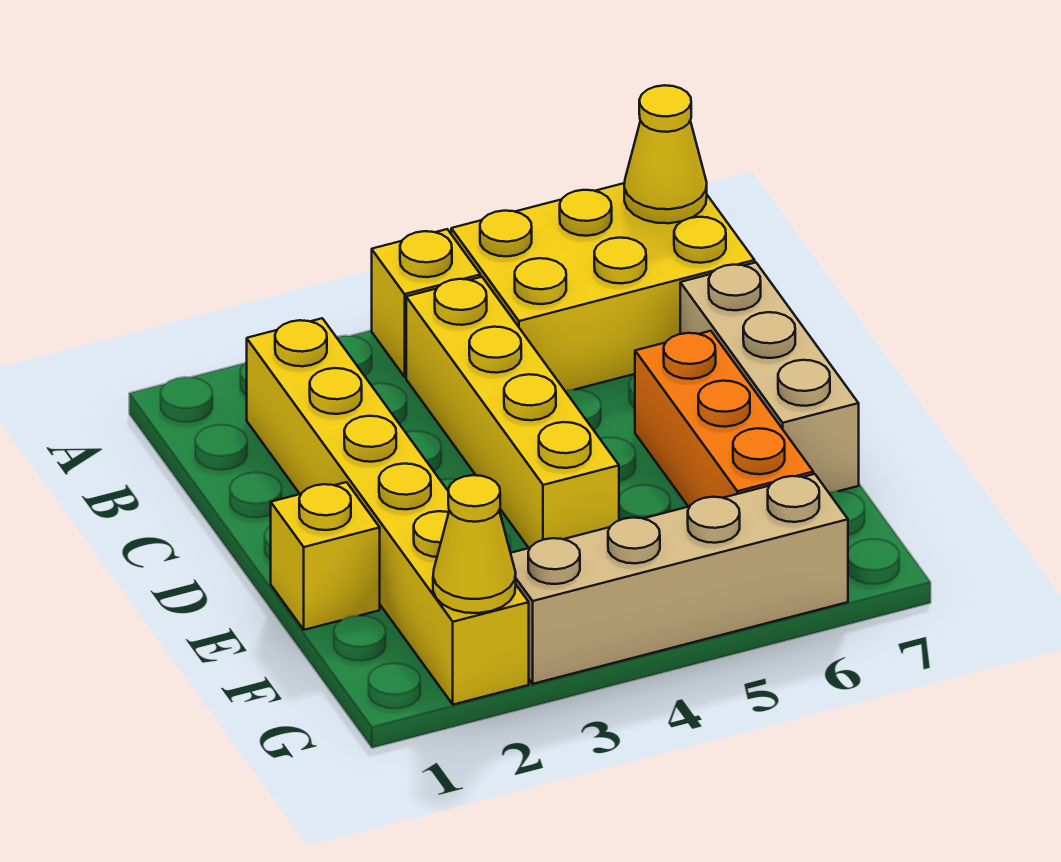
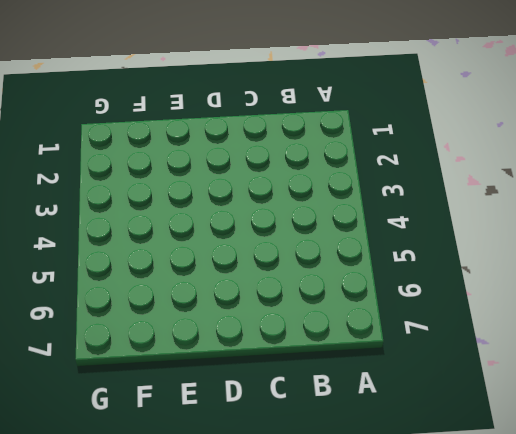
none -> yellow brick A4 level 1
none -> yellow brick A5:B7 level 1

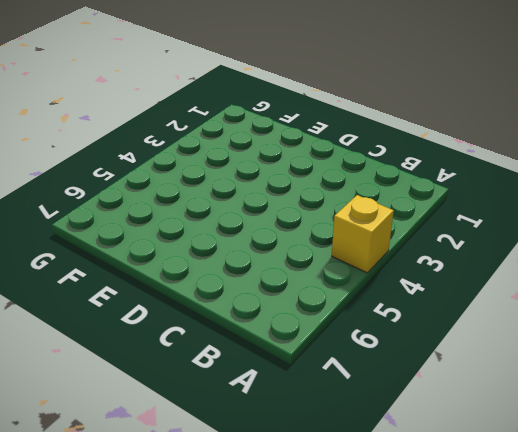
none -> yellow brick A5:B7 level 1
none -> yellow brick B2:G2 level 1

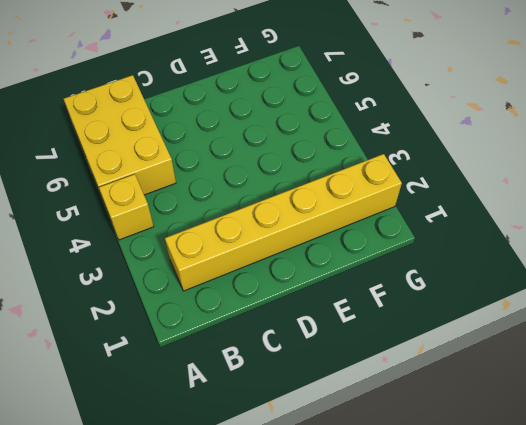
none -> yellow brick B4:E4 level 1
none -> tan brick C7:E7 level 1

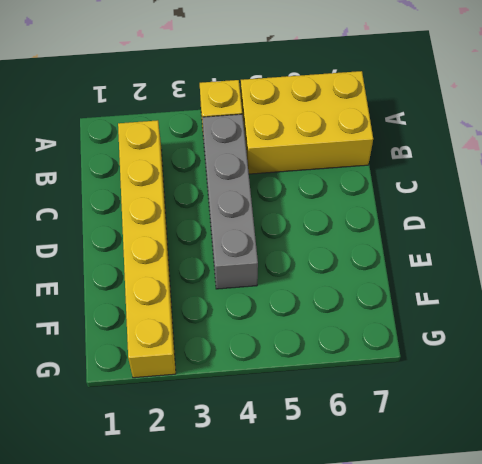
grey brick B4:E4 level 1 -> yellow brick B4:E4 level 1
none -> tan brick C7:E7 level 1
none -> orange brick D6:F6 level 1

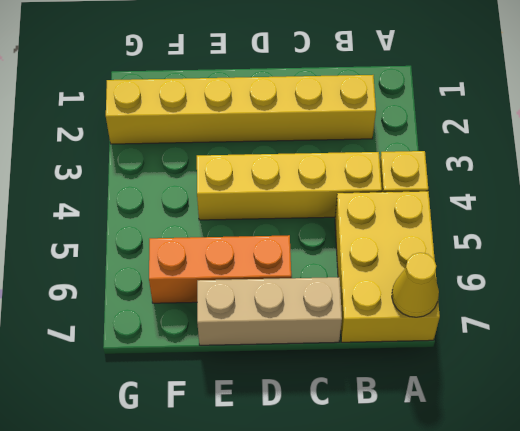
none -> yellow brick E1 level 1
none -> tan brick G3:G6 level 1

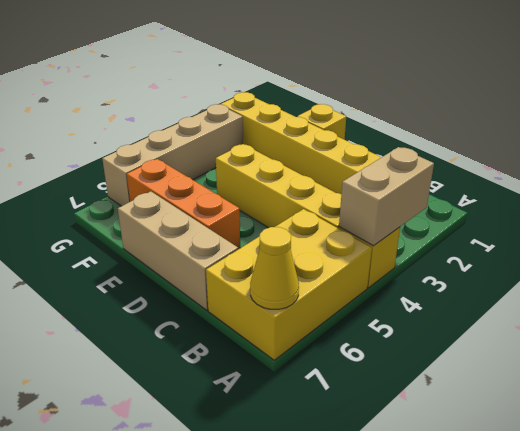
tan brick A3:A4 level 2 -> none
none -> yellow cone G2 level 2

